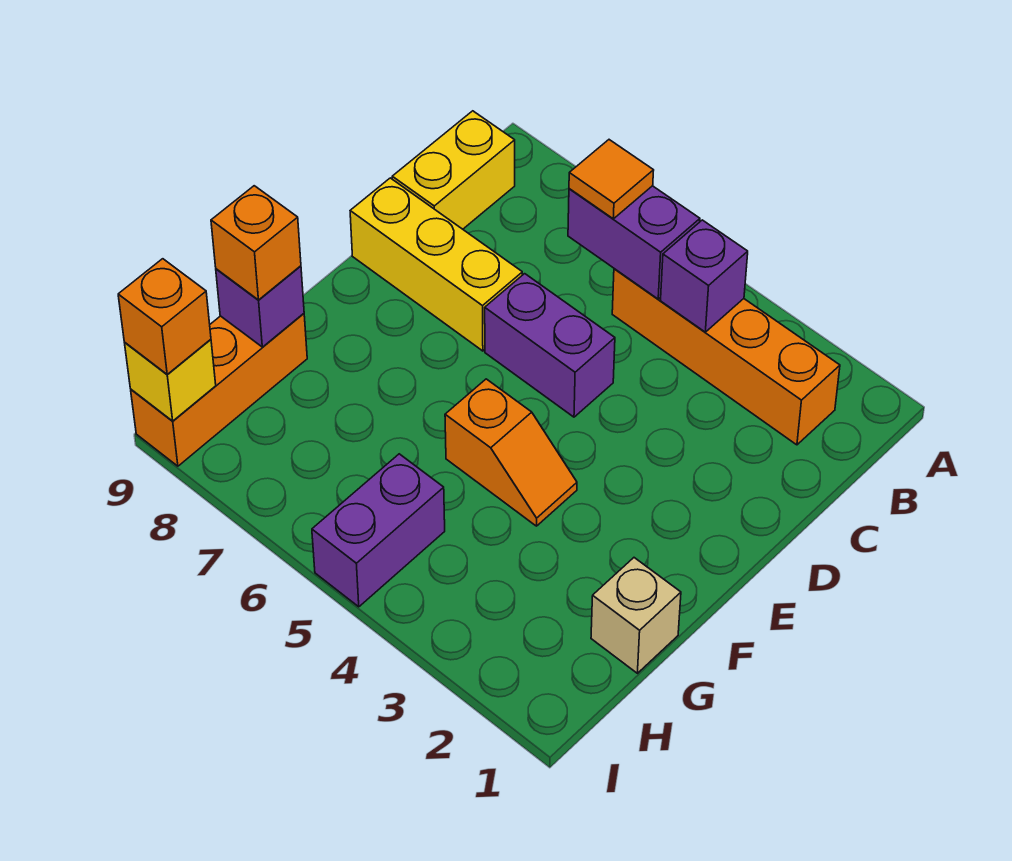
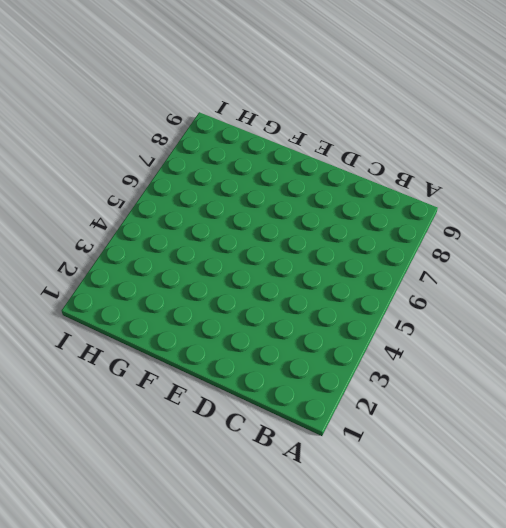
none -> orange brick B2:B5 level 1
none -> yellow brick B9:C9 level 1
none -> purple brick D5:D6 level 1

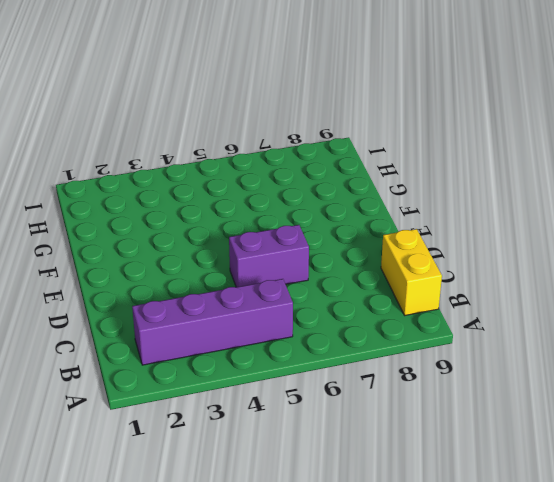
purple brick B2:B5 level 1 -> orange brick B2:B5 level 1
none -> yellow brick D7:D9 level 1
none -> orange slope F4:F5 level 1 top 5
none -> tan brick G1 level 1

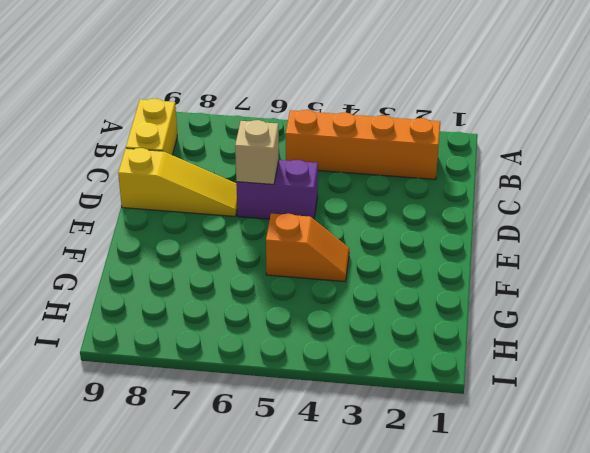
tan brick D6 level 2 -> tan brick G1 level 1
yellow slope D7:D9 level 1 top 9 -> yellow brick D7:D9 level 1
none -> orange brick G9:I9 level 1
none -> purple brick H5:I5 level 1
none -> purple brick B4 level 2

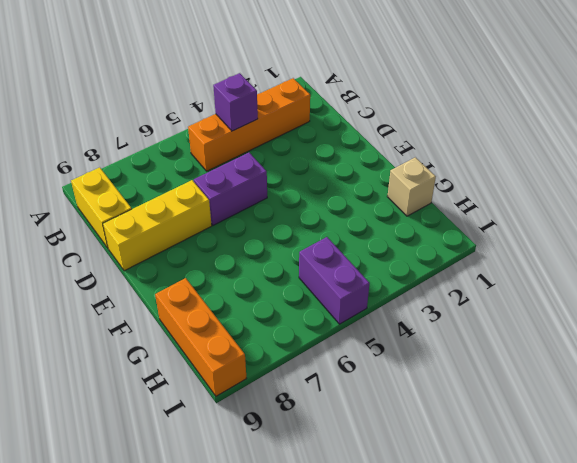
none -> orange slope F4:F5 level 1 top 5
none -> purple brick B5:B6 level 2
none -> purple brick G9 level 2

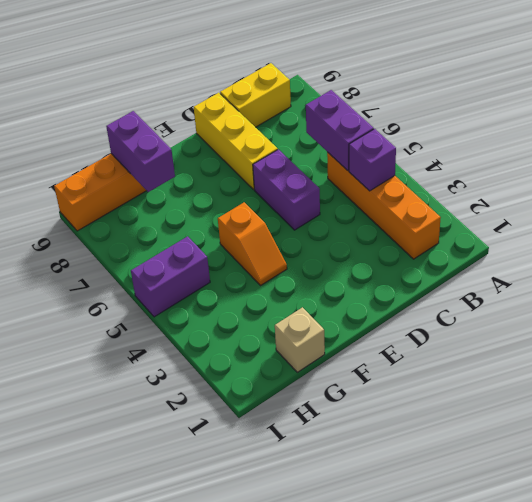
purple brick G8:G9 level 2 -> purple brick G9 level 2
none -> yellow brick I9 level 2
none -> orange tile B6 level 3
none -> orange brick G9 level 3

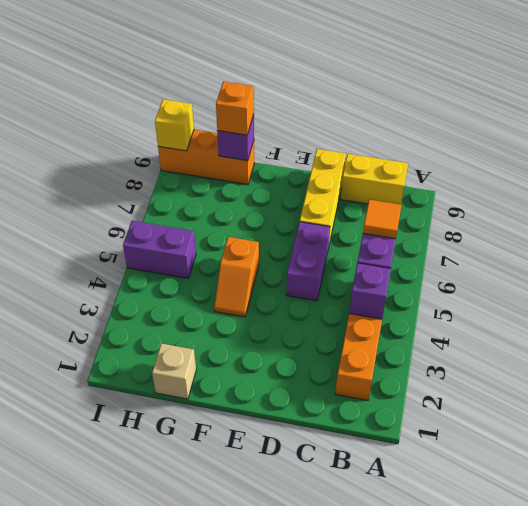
none -> orange brick I9 level 3

